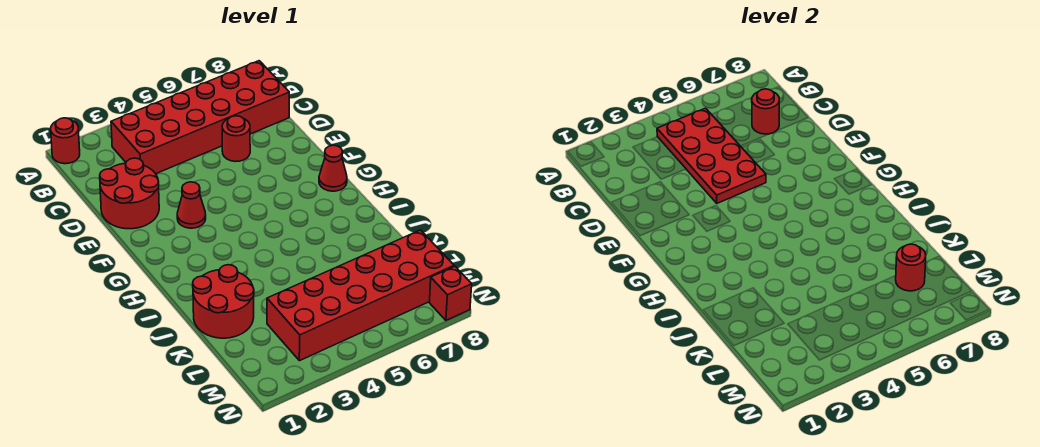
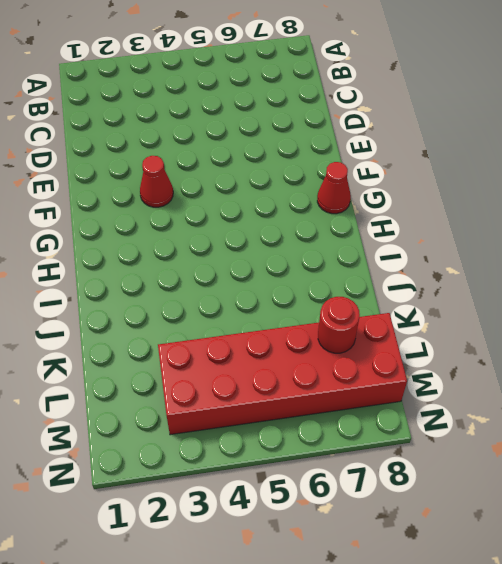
none -> red round brick A1 level 1
none -> red brick B3:C8 level 1
none -> red round brick D1:E2 level 1

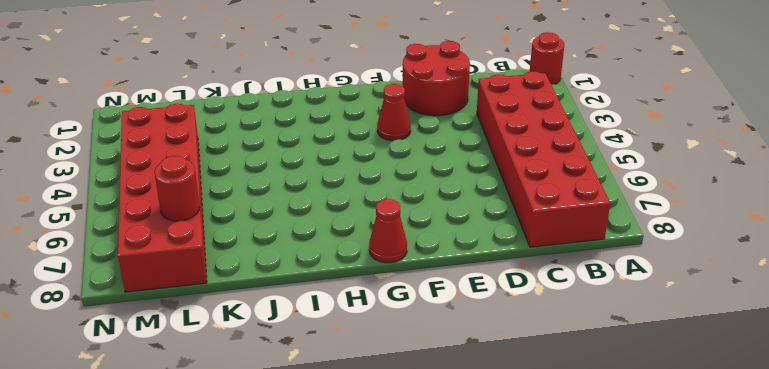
none -> red round brick D6 level 1
none -> red round brick J1:K2 level 1
none -> red brick N8 level 1

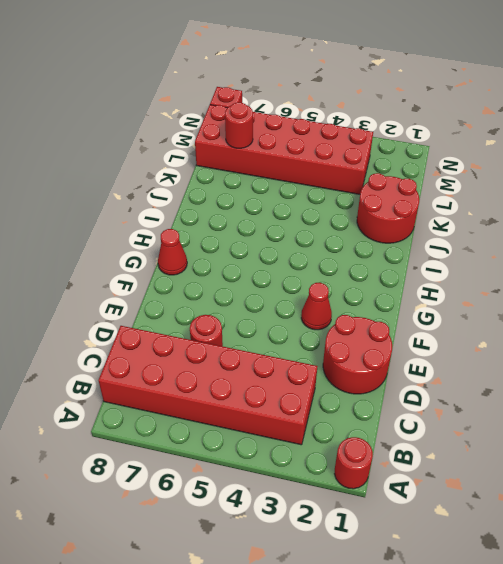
none -> red plate B4:E5 level 2
none -> red round brick C7 level 2

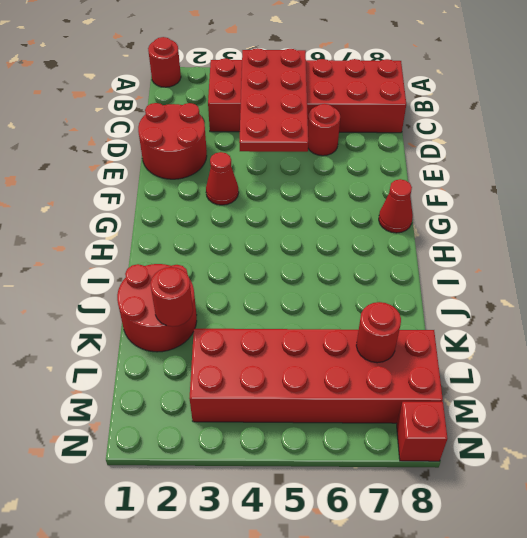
red round brick K2 level 2 -> red round brick C7 level 2

